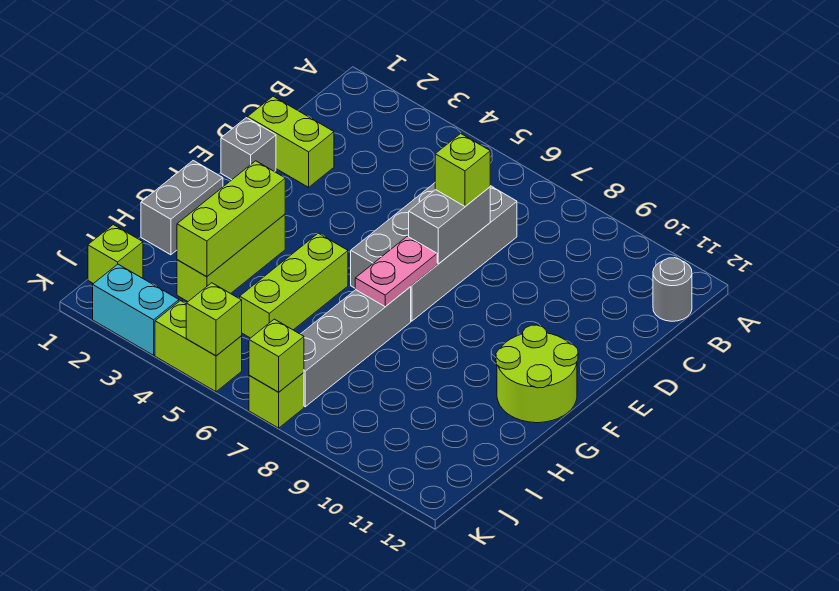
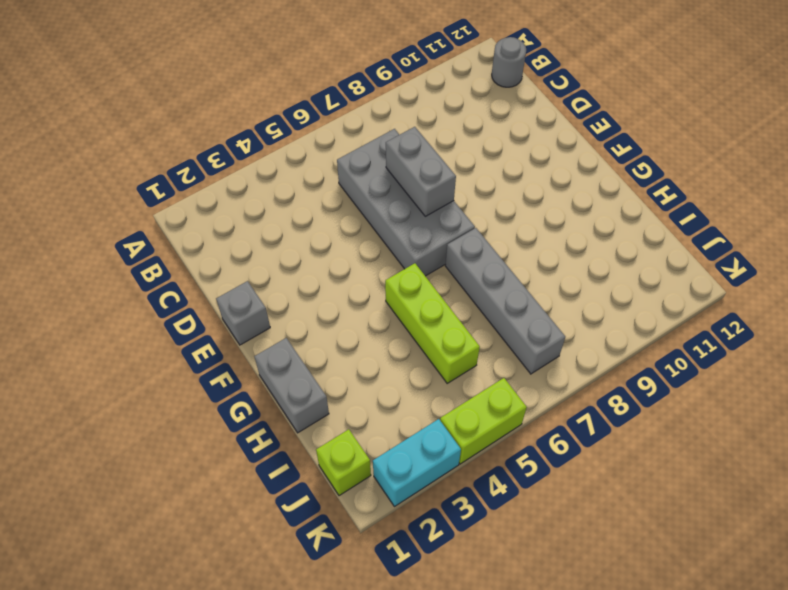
none -> lime brick D1:D2 level 1
none -> lime round brick F11:G12 level 1
none -> lime brick G3:I3 level 1

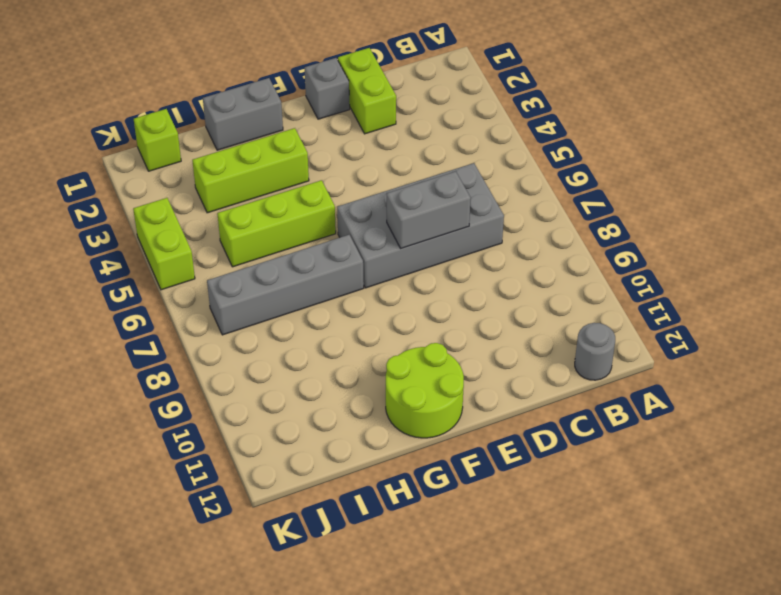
none -> cyan brick K2:K3 level 1
none -> lime brick K7 level 1
none -> pink plate F7:G7 level 2

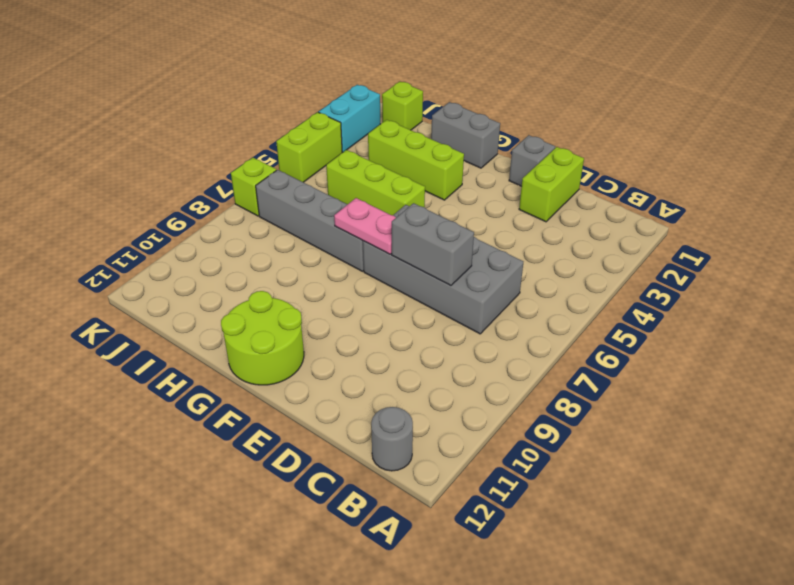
none -> lime brick G3:I3 level 2
none -> lime brick K5 level 2
none -> lime brick K7 level 2

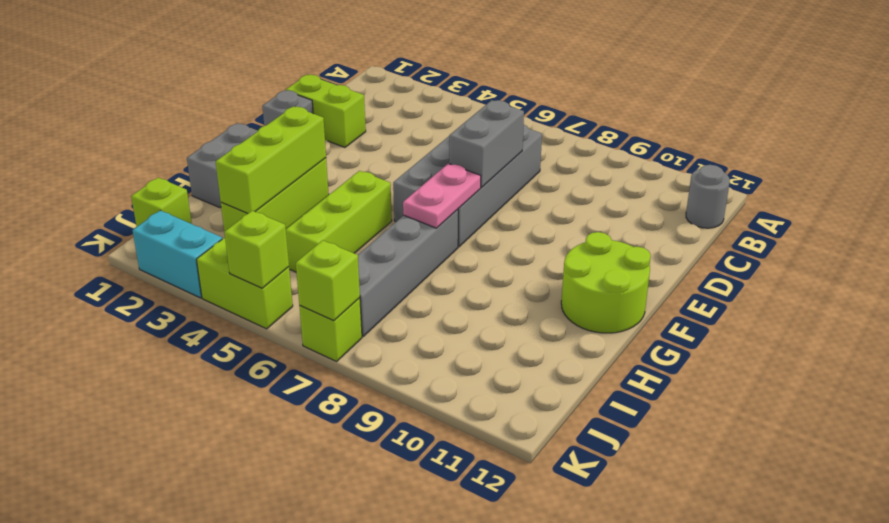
none -> lime brick D7 level 3

